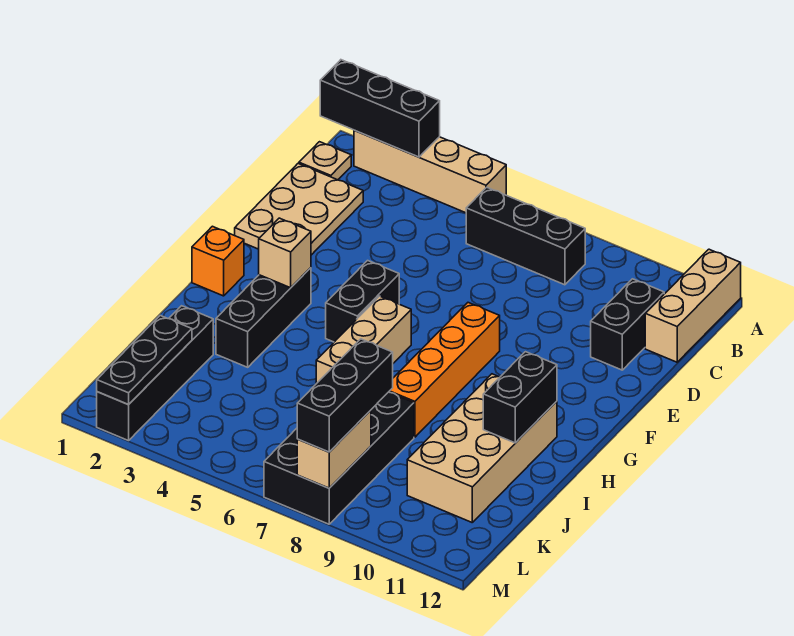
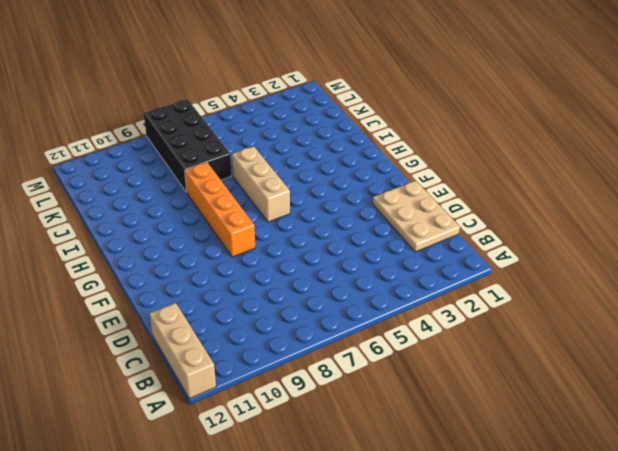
none -> tan brick A2:A5 level 1
none -> tan plate B1 level 1
none -> black brick B6:B8 level 1

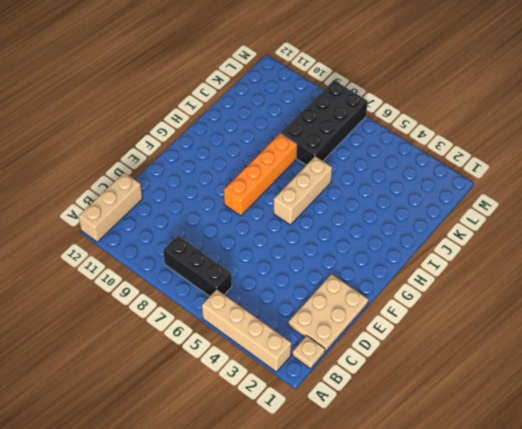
none -> black brick C11:D11 level 1
none -> black brick F5:G5 level 1
none -> orange brick G1 level 1

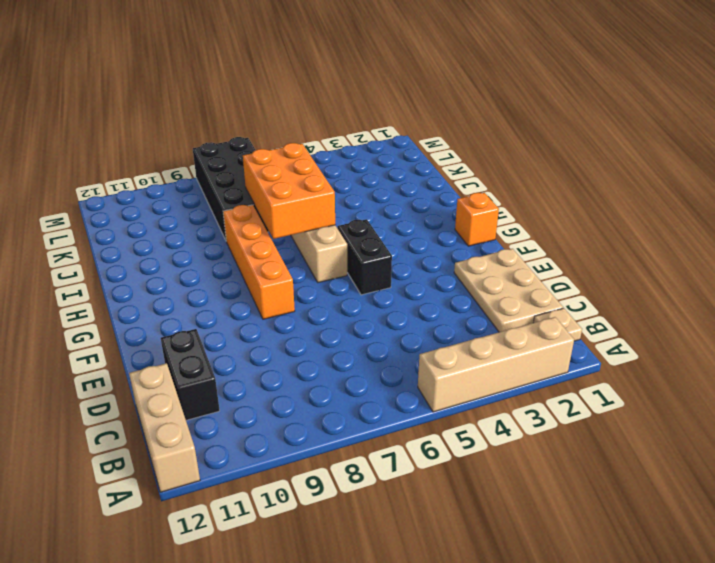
orange brick H6:J7 level 2 -> none
none -> black brick B6:B8 level 1
none -> black brick G3:I3 level 1
none -> tan brick H10:K11 level 1

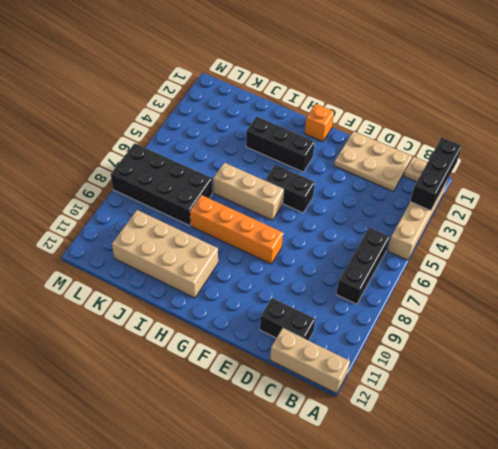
none -> black brick J2:M2 level 1
none -> tan brick G3 level 2
none -> black brick H11:I11 level 2

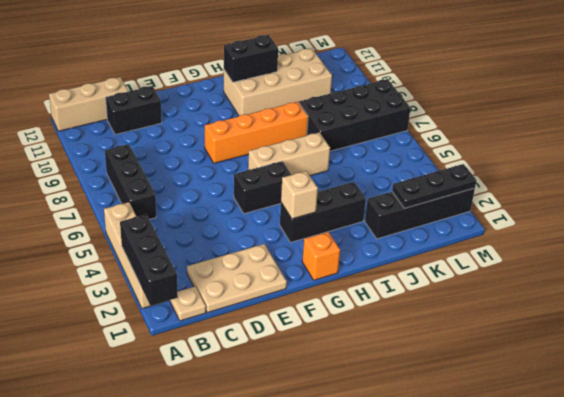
none -> tan brick L8:M8 level 2
none -> black brick K8:M8 level 3

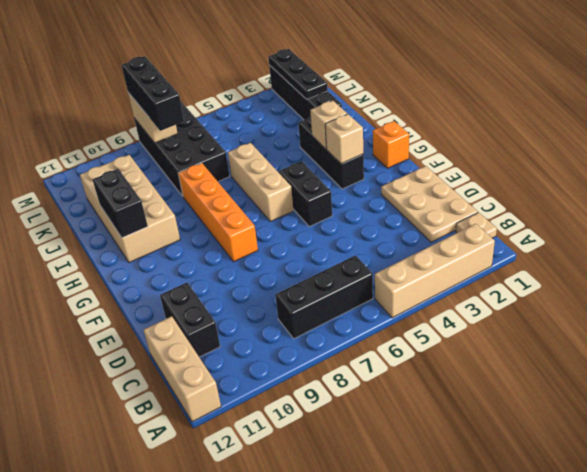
tan brick H3 level 2 -> none
none -> black brick A1:A3 level 2

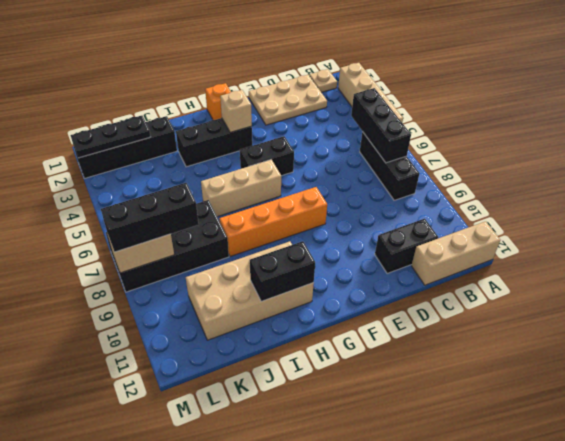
black brick B5:B7 level 2 -> black brick A1:A3 level 2

